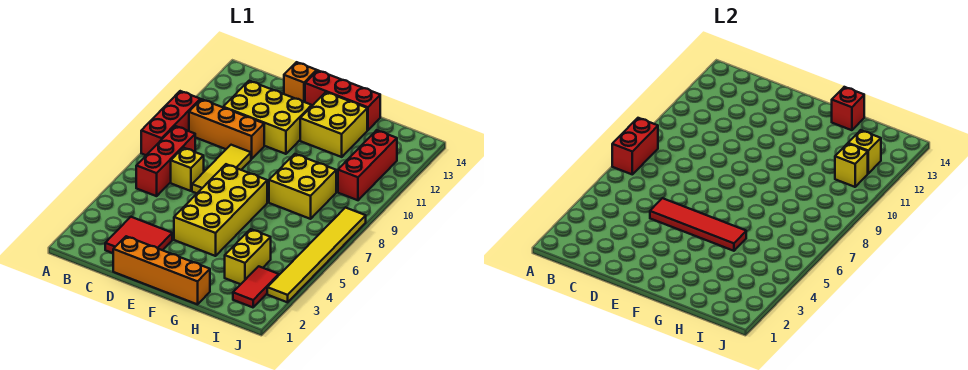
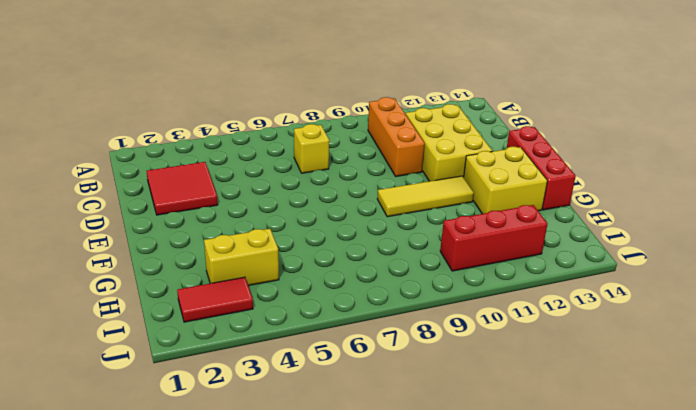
yellow tile F9:F11 level 1 -> yellow tile D7:D9 level 1
none -> red brick A8:A10 level 1
none -> red brick B6:B8 level 1
none -> orange brick D1:G1 level 1

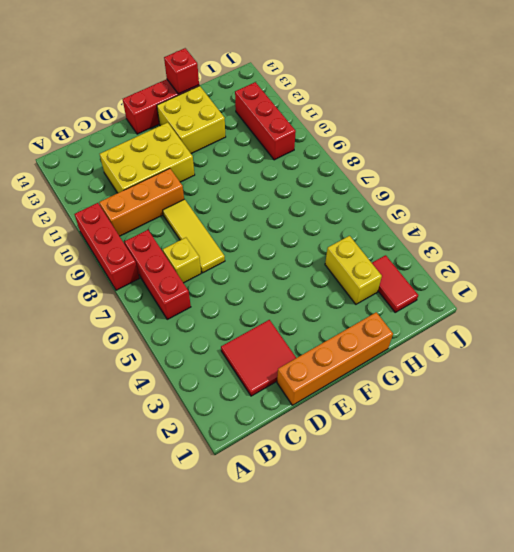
none -> orange brick D14 level 1
none -> yellow brick E4:F7 level 1
none -> yellow brick G8:H9 level 1

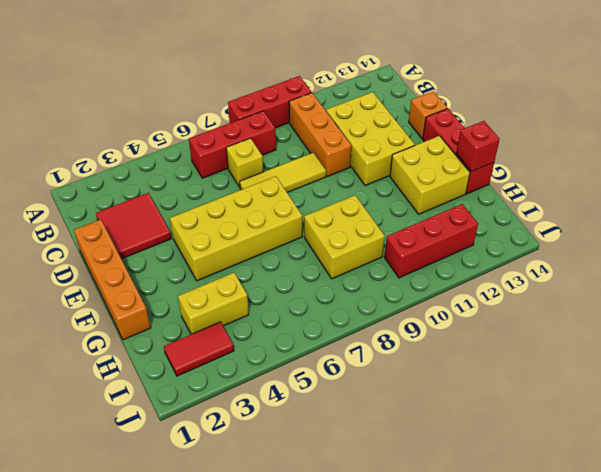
none -> yellow tile J3:J8 level 1
none -> red brick A7:A8 level 2
none -> red tile D5:G5 level 2

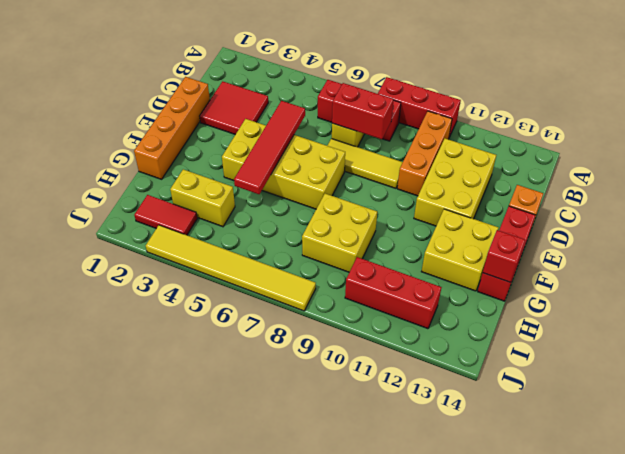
red brick C7:C8 level 2 -> red brick A7:A8 level 2
none -> yellow brick I11 level 2
none -> yellow brick I12 level 2

